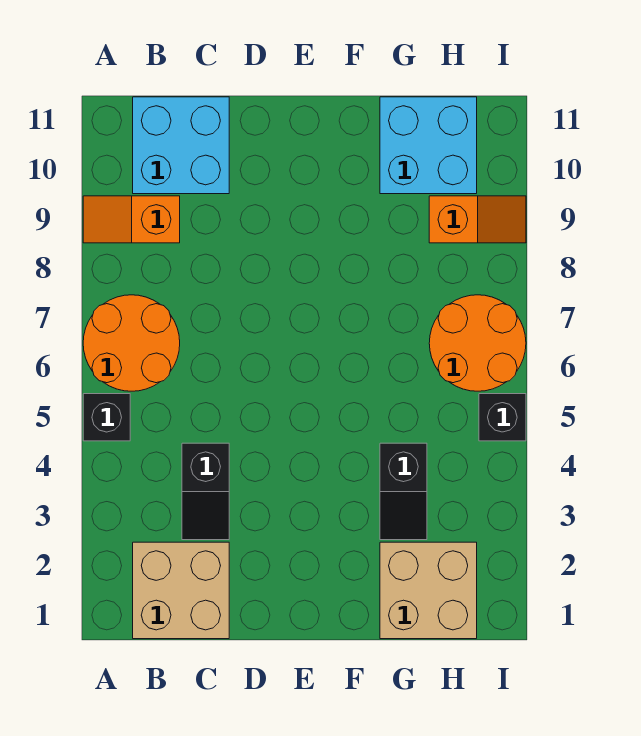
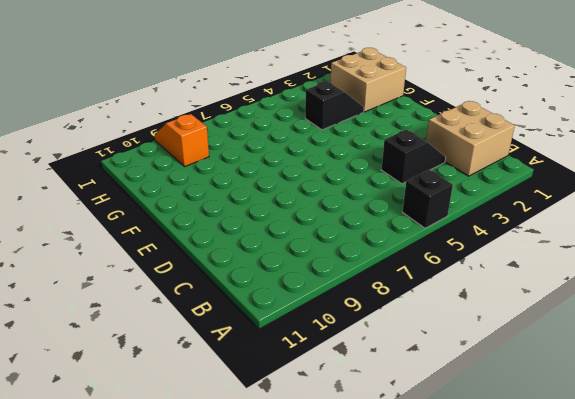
none -> orange round brick A6:B7 level 1
none -> orange slope A9:B9 level 1 top B
none -> cyan brick B10:C11 level 1

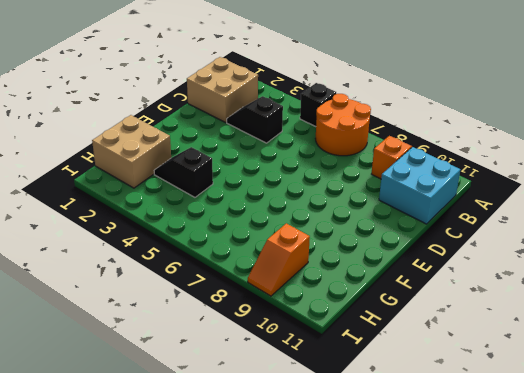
none -> cyan brick G10:H11 level 1
none -> orange round brick H6:I7 level 1
none -> black brick I5 level 1

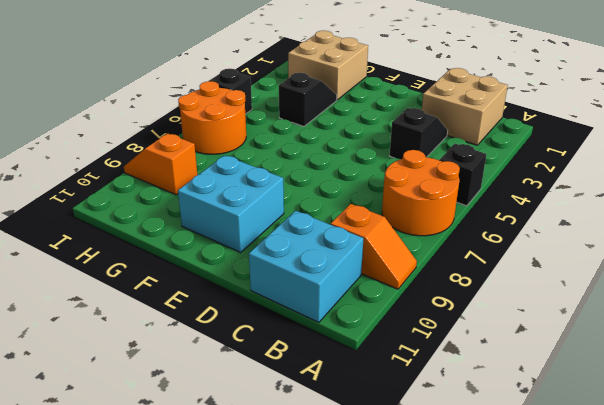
cyan brick E9:F10 level 1 -> cyan brick G10:H11 level 1

